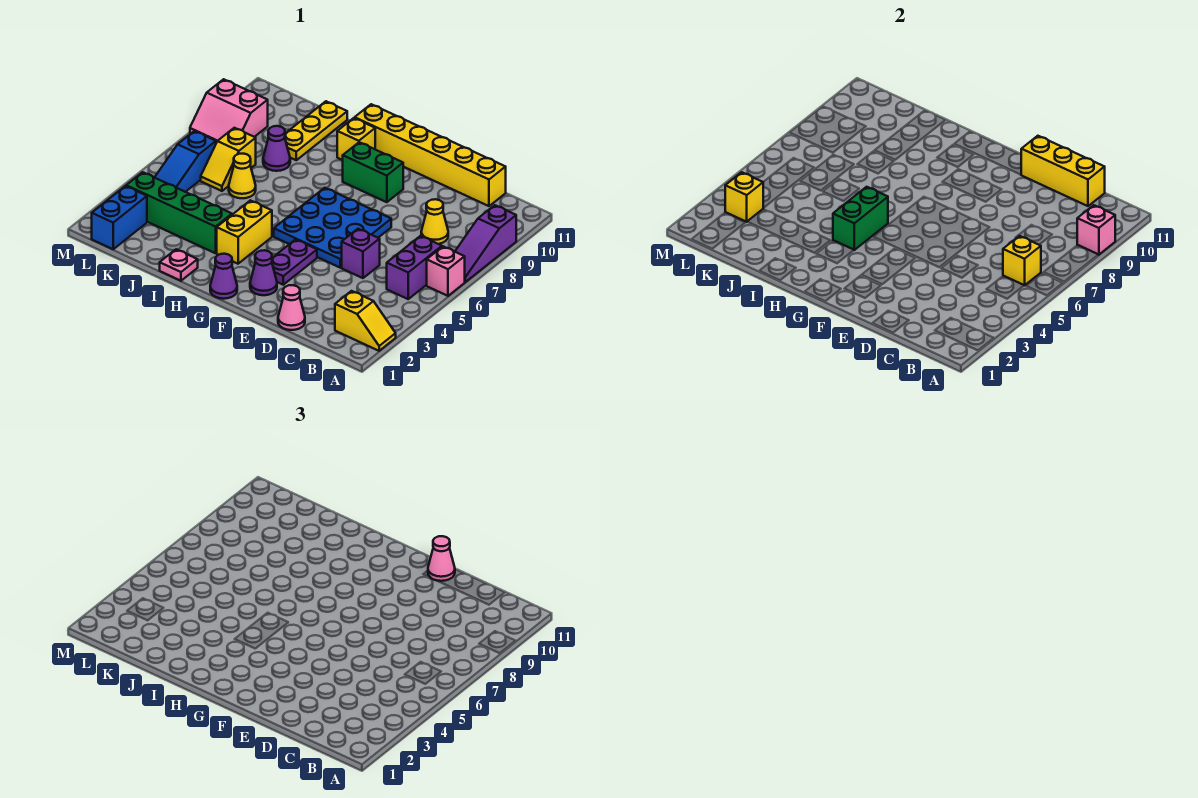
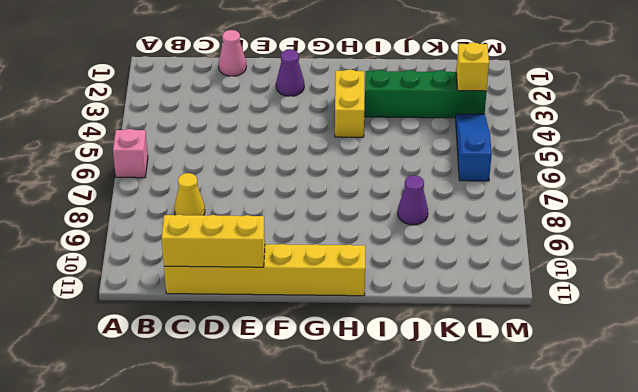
none -> yellow slope A2:B2 level 1 top B
none -> purple slope A7:A9 level 1 top 9
none -> purple brick B5:B6 level 1
none -> purple brick D5 level 1

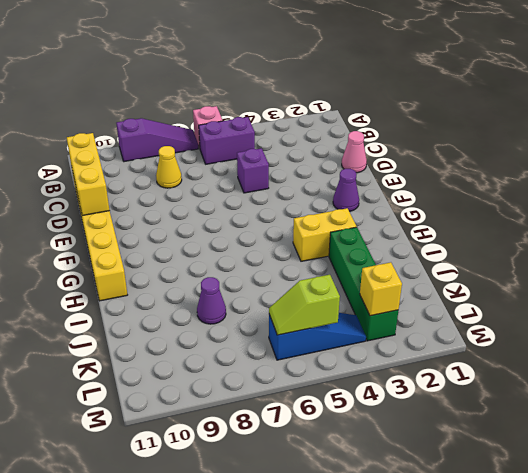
lime slope L5:L6 level 2 top 5 -> none
none -> yellow slope A2:B2 level 1 top B
none -> blue plate E5:G7 level 1
none -> purple plate F3:F4 level 1
none -> green brick F9:G9 level 1

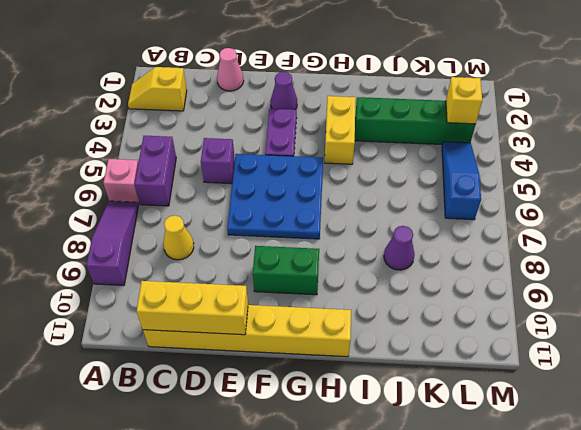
none -> purple cone G1 level 1
none -> yellow brick H10 level 1
none -> pink plate I1 level 1
none -> yellow cone J6 level 1

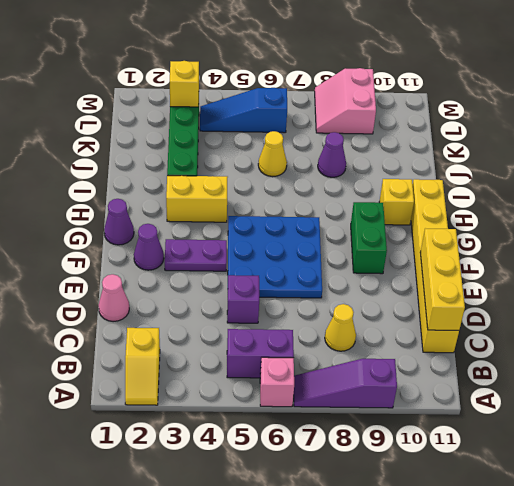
none -> pink plate I1 level 1
none -> yellow plate J9:J11 level 1
none -> yellow slope K6:K7 level 1 top 7
none -> blue brick L1:L2 level 1

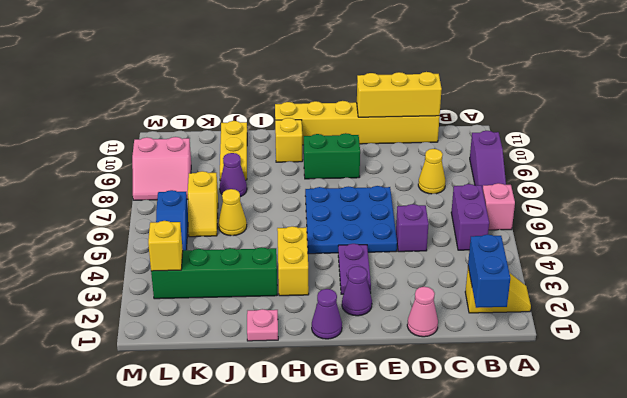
blue brick B1:B2 level 2 -> blue brick L1:L2 level 1
none -> pink brick A9 level 2
none -> yellow brick B6 level 2
none -> green brick H4:H5 level 2
none -> pink cone E11 level 3

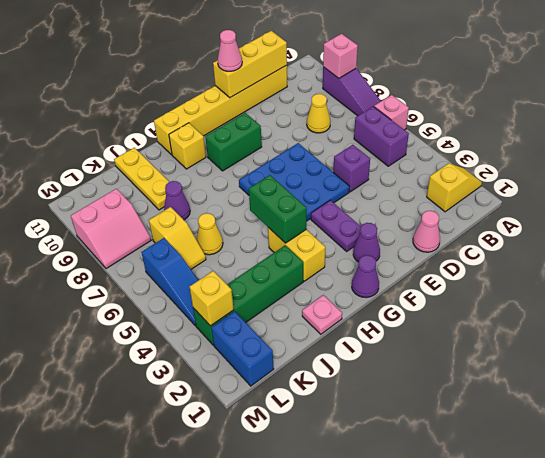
none -> yellow brick B6 level 2

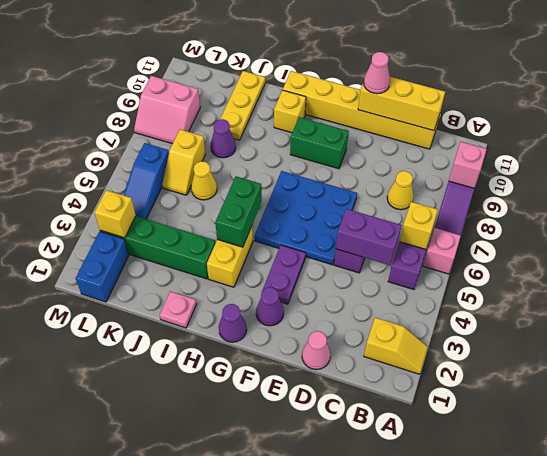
purple brick C5:D5 level 2 -> none

